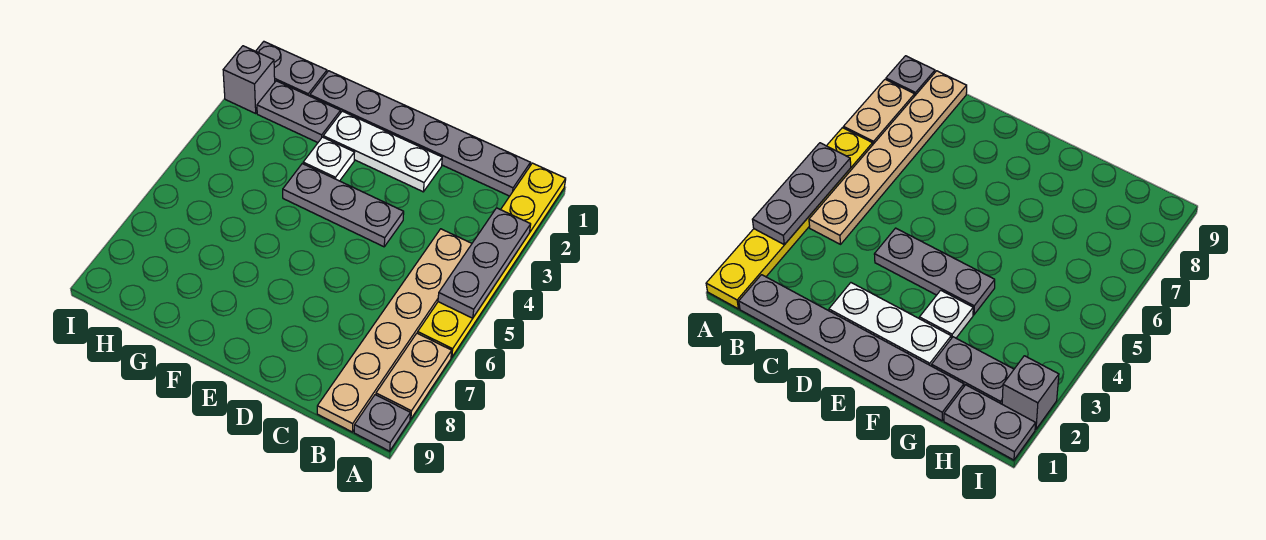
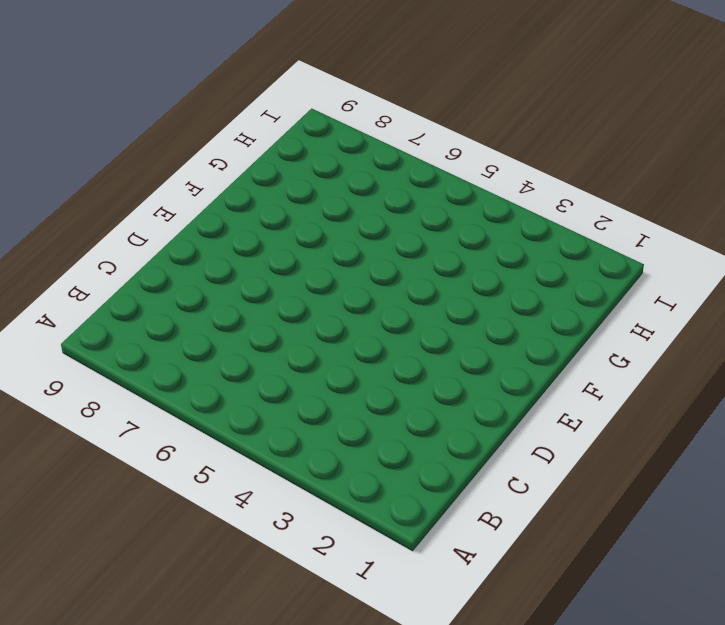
none -> yellow plate A1:A6 level 1
none -> tan plate A7:A8 level 1
none -> grey plate A9 level 1

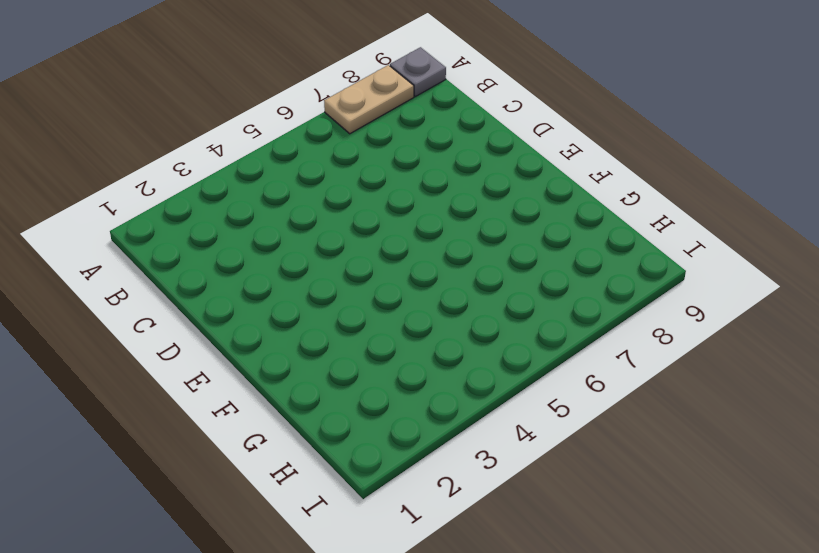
none -> yellow plate A1:A6 level 1
none -> grey plate B1:G1 level 1
none -> tan plate B4:B9 level 1

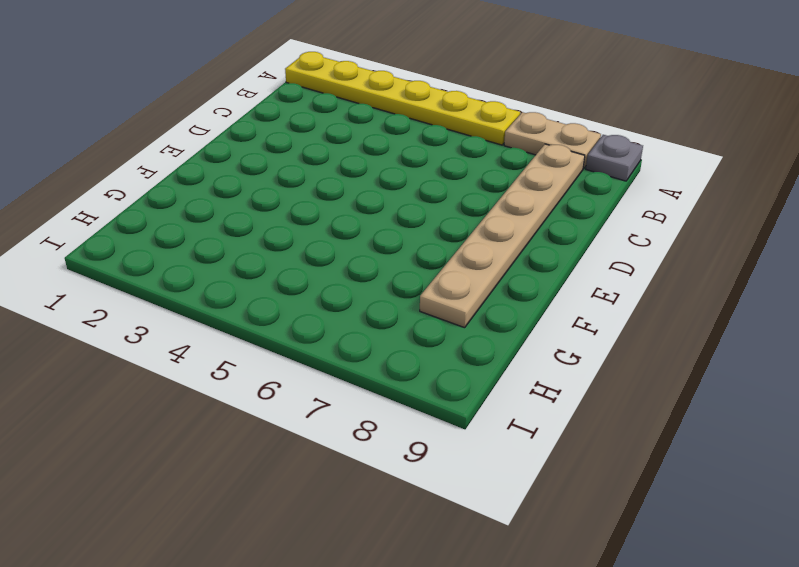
tan plate B8:G8 level 1 -> tan plate B4:B9 level 1
none -> grey plate B1:G1 level 1
none -> white plate D2:F2 level 1
none -> grey plate D4:F4 level 1

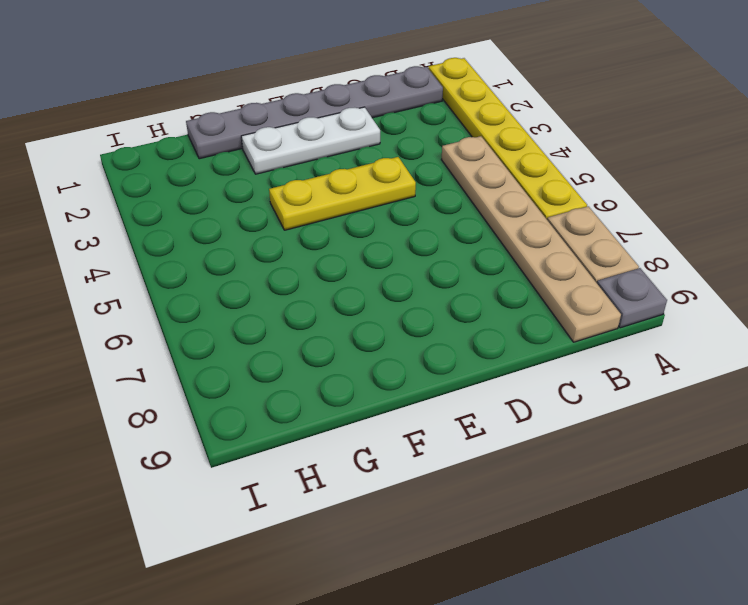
yellow plate D4:F4 level 1 -> grey plate D4:F4 level 1
none -> white plate F3 level 1
none -> grey plate G2:H2 level 1
none -> grey plate H1:I1 level 1

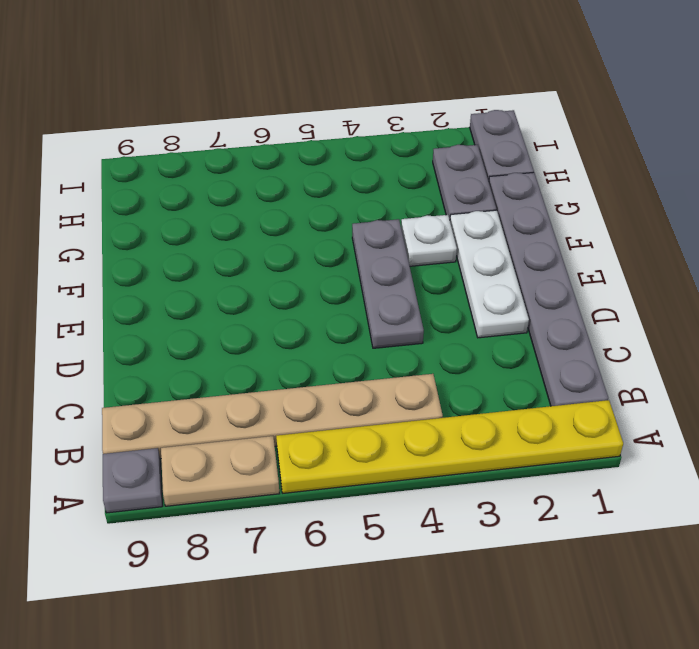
none -> grey brick I2 level 1
none -> grey plate A3:A5 level 2

